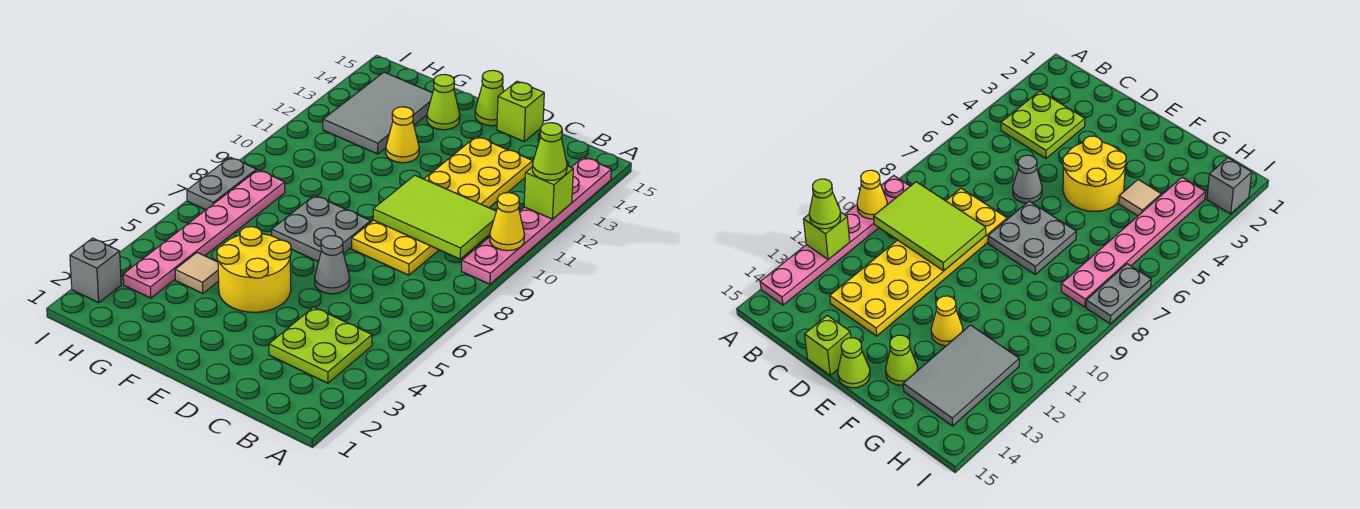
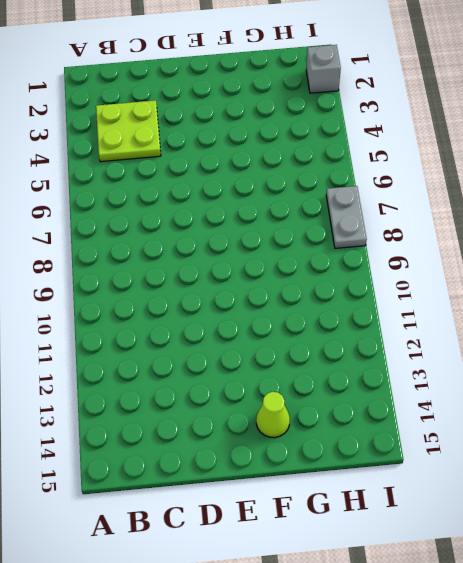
none -> pink plate A9:A14 level 1
none -> yellow plate C8:D13 level 1
none -> grey cone D6 level 1

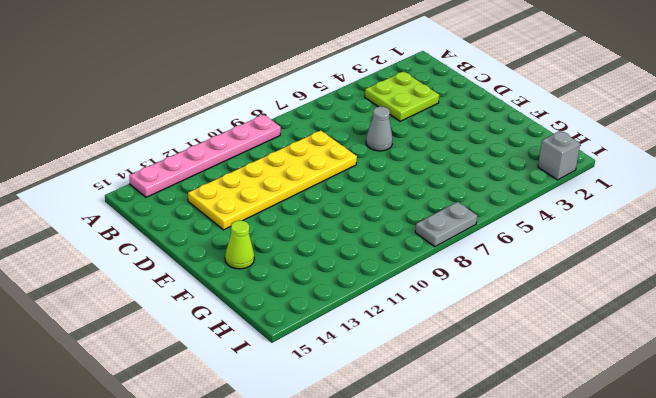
none -> lime brick D15 level 1
none -> yellow round brick E4:F5 level 1
none -> grey plate E7:F8 level 1

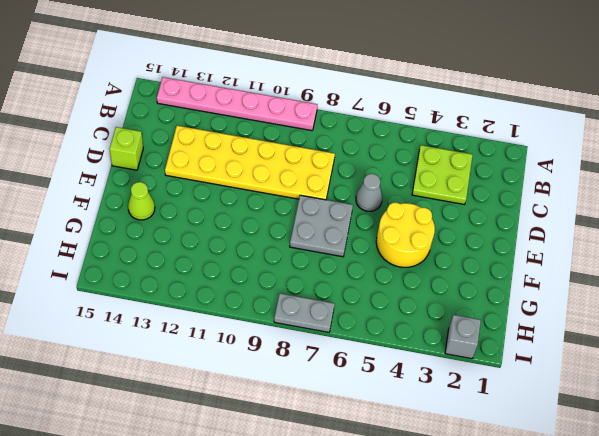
none -> lime cone E15 level 1
none -> yellow cone F12 level 1
none -> tan tile G4 level 1

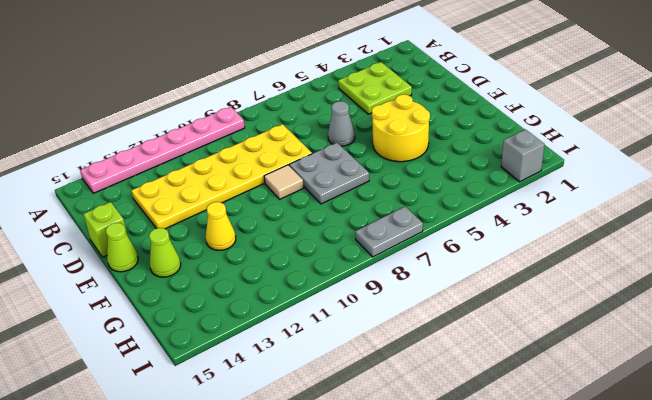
tan tile E9 level 1 -> tan tile G4 level 1
none -> grey tile G12:H14 level 1
none -> pink plate H3:H8 level 1
none -> yellow cone A10 level 2

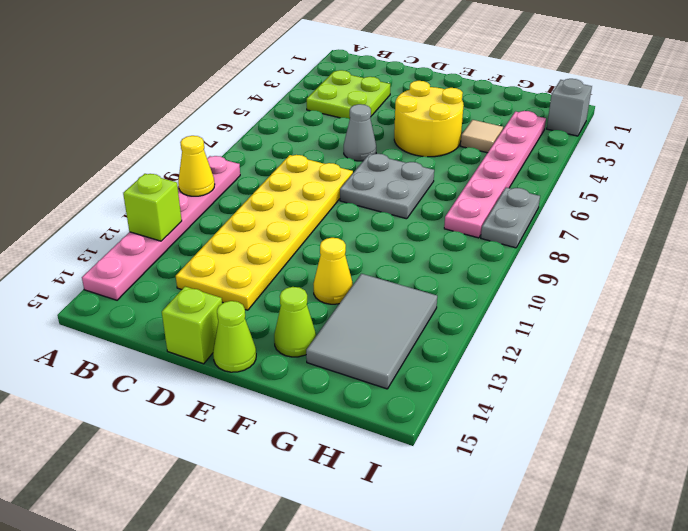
none -> lime tile B9:D10 level 2
none -> lime cone A12 level 3

